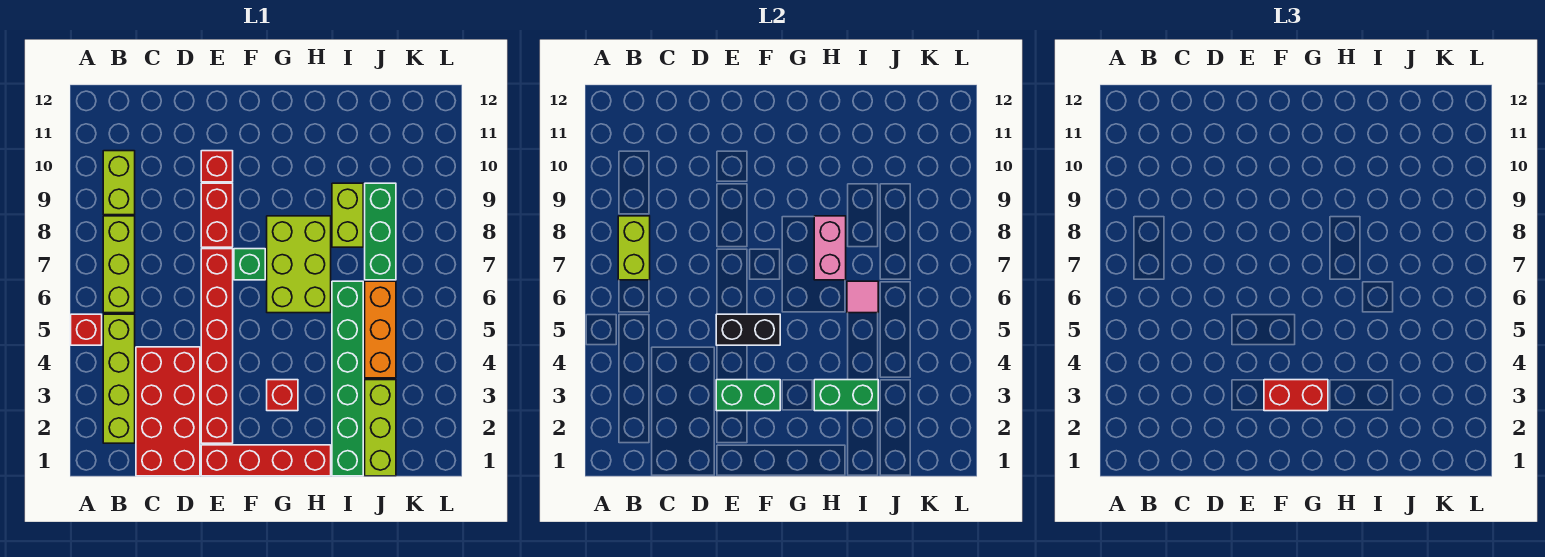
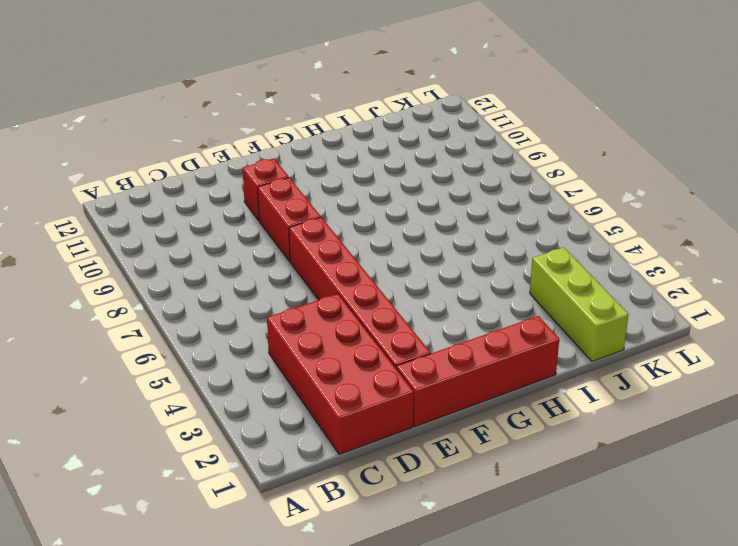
none -> red brick A5 level 1
none -> lime brick B2:B5 level 1
none -> lime brick B6:B8 level 1

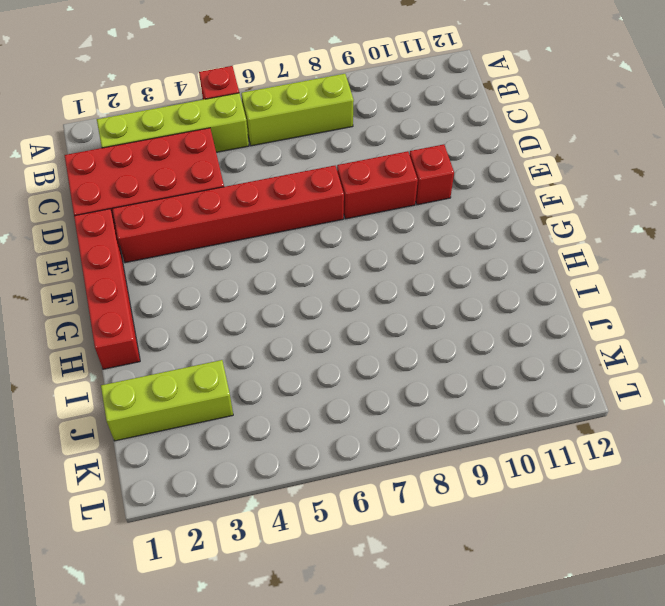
none -> lime brick B9:B10 level 1
none -> green brick F7 level 1
none -> red brick G3 level 1

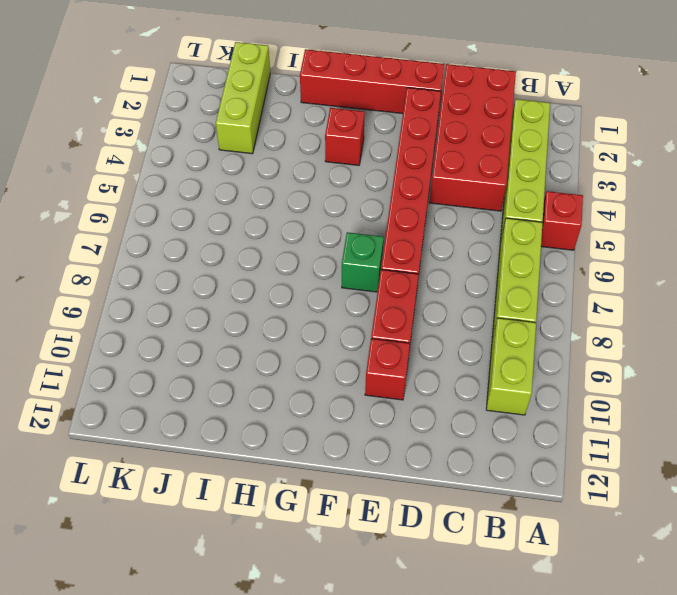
none -> lime brick G6:H8 level 1
none -> green brick I1:I6 level 1
none -> lime brick I8:I9 level 1

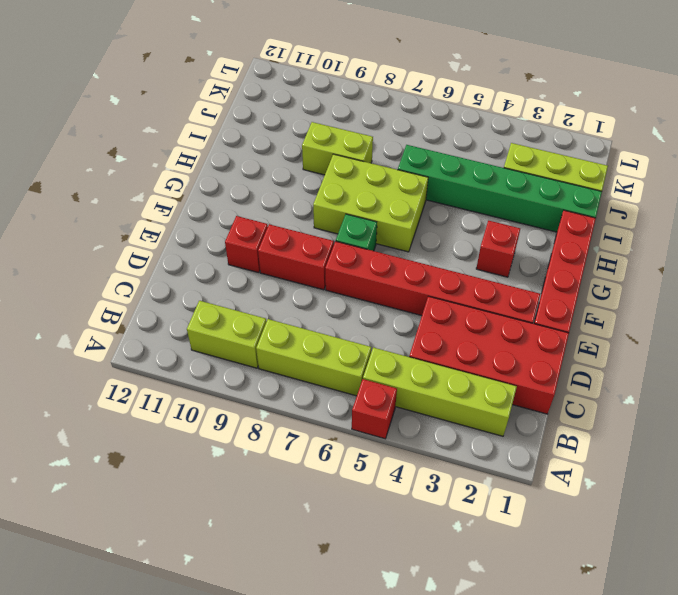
none -> orange brick J4:J6 level 1
none -> green brick J7:J9 level 1
none -> lime brick B7:B8 level 2

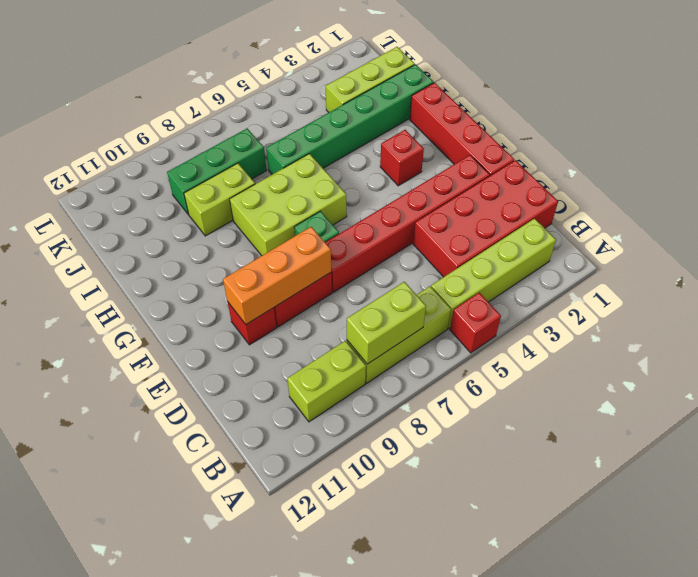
orange brick E8:E10 level 2 -> orange brick J4:J6 level 1
none -> green brick E3:F3 level 2
none -> black brick E5:F5 level 2
none -> green brick H3:I3 level 2

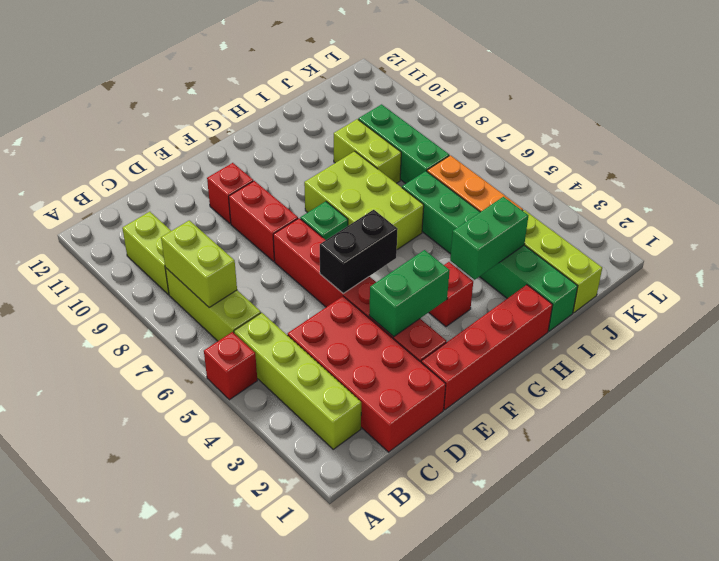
none -> pink brick H7:H8 level 2
none -> pink tile I6 level 2
none -> red brick F3:G3 level 3

